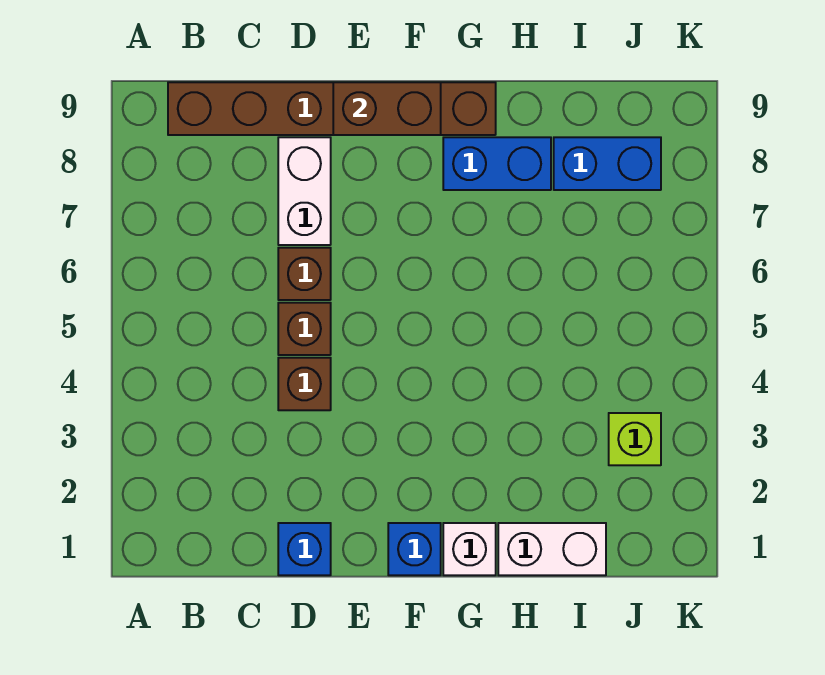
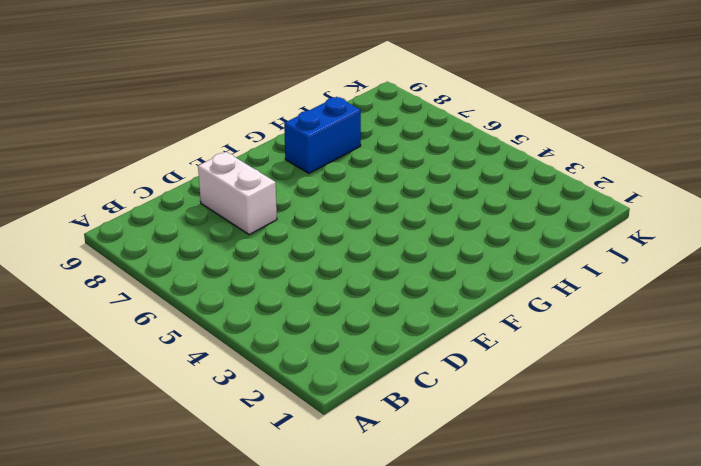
none -> brown brick B9:G9 level 1
none -> blue brick D1 level 1
none -> brown brick D4 level 1

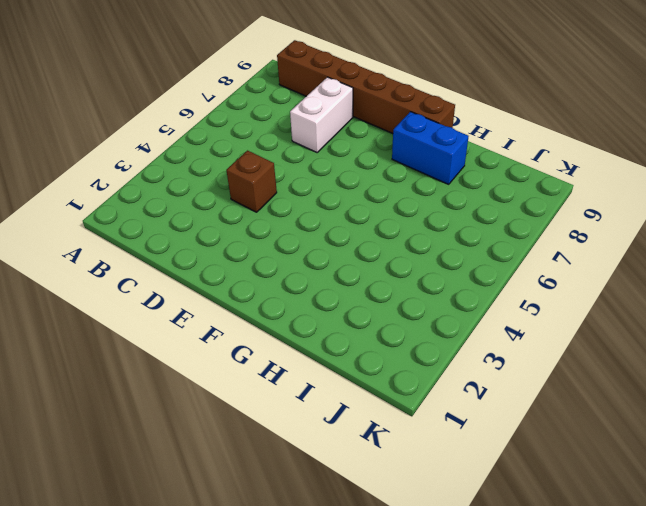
none -> blue brick D1 level 1
none -> brown brick D5 level 1
none -> brown brick D6 level 1

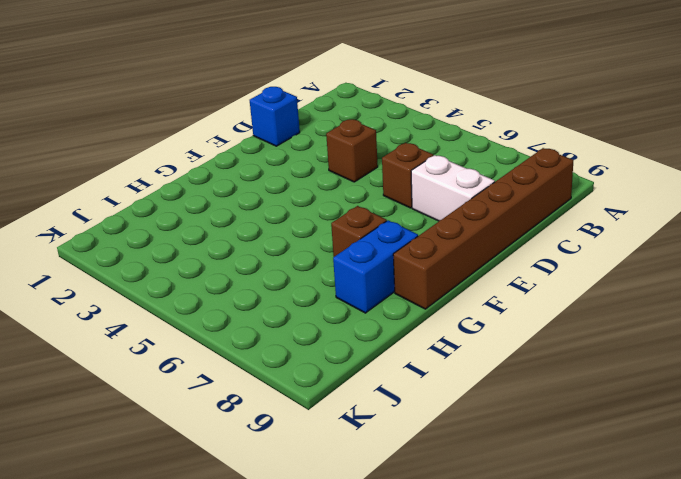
brown brick G7 level 1 -> brown brick D5 level 1
none -> blue brick F1 level 1
none -> white brick G1 level 1
none -> white brick H1:I1 level 1

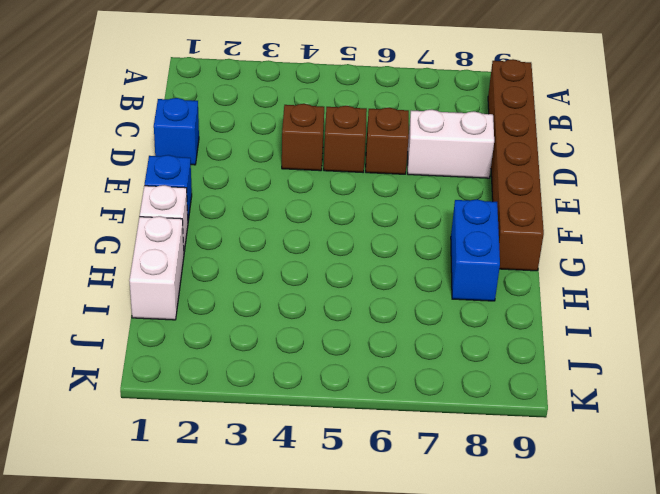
none -> blue brick I8:J8 level 1
none -> lime brick J3 level 1
none -> brown brick E9:F9 level 2

